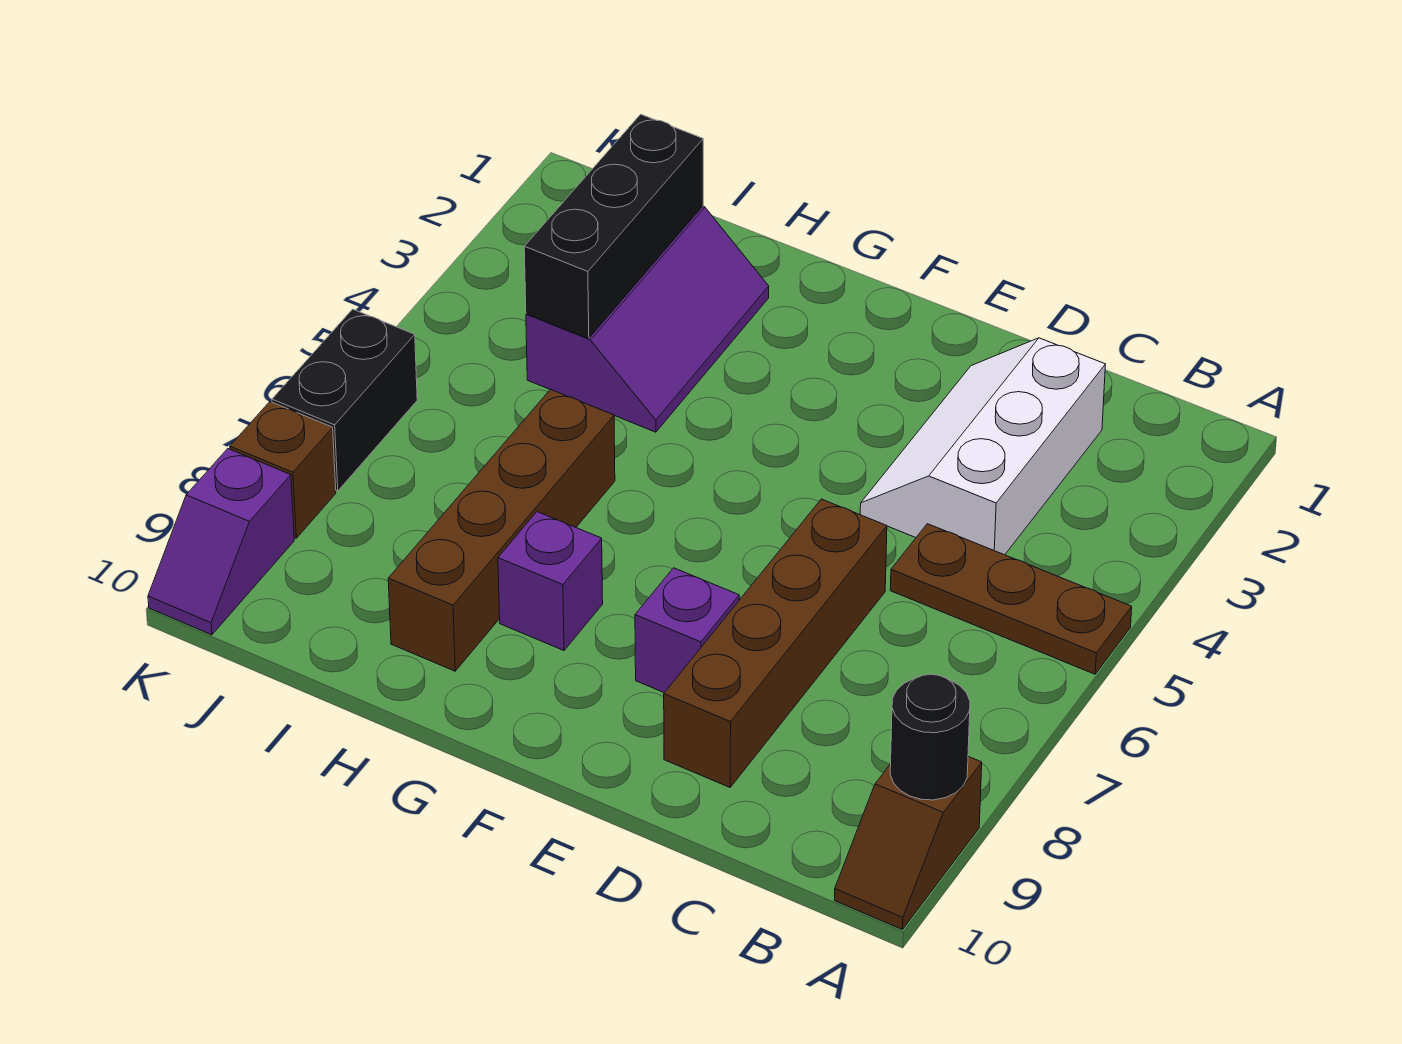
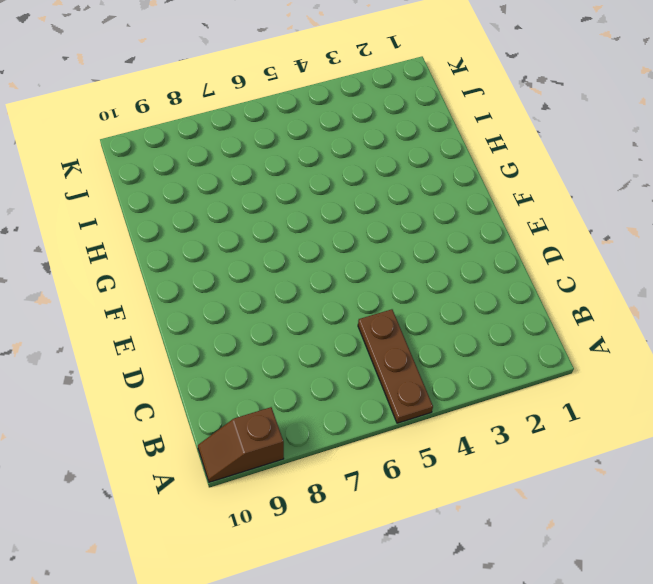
none -> white slope C2:D4 level 1 top C
none -> brown brick D6:D9 level 1
none -> purple brick E8 level 1

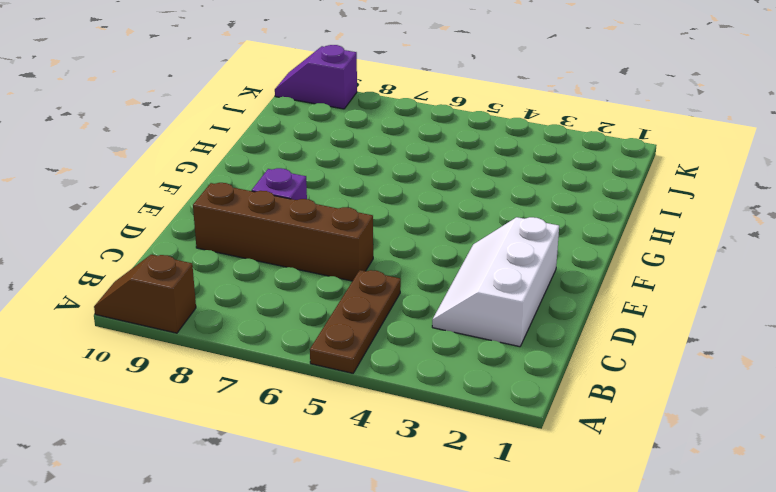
white slope C2:E3 level 1 top 2 -> white slope C2:D4 level 1 top C
none -> purple brick G8 level 1
none -> purple slope H2:I4 level 1 top I
none -> brown brick H6:H9 level 1

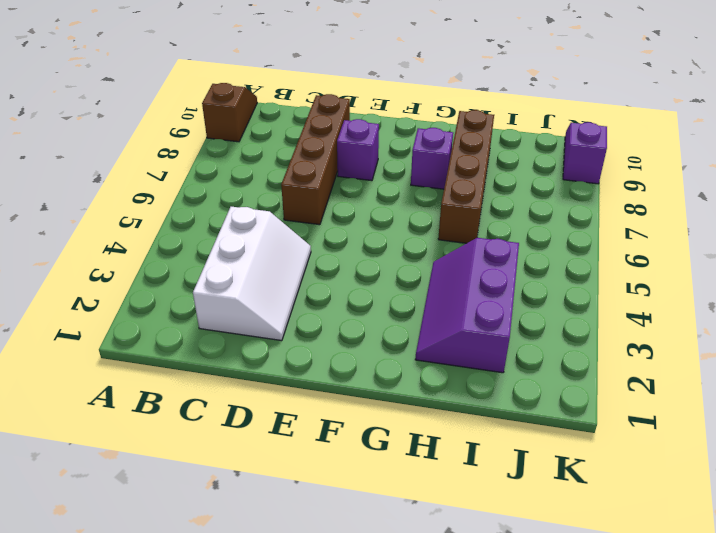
none -> brown plate A5:C5 level 1
none -> black brick K6:K7 level 1
none -> brown brick K8 level 1

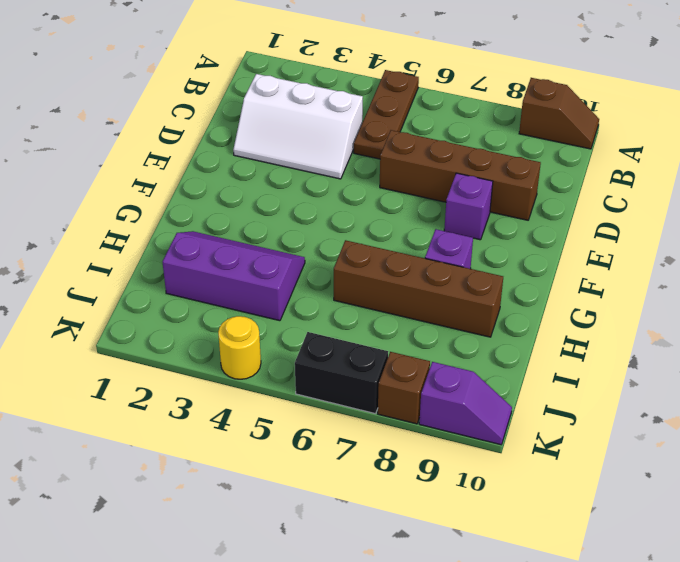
yellow round brick K4 level 1 -> none
none -> black round brick A9 level 2
none -> black brick I2:I4 level 2

